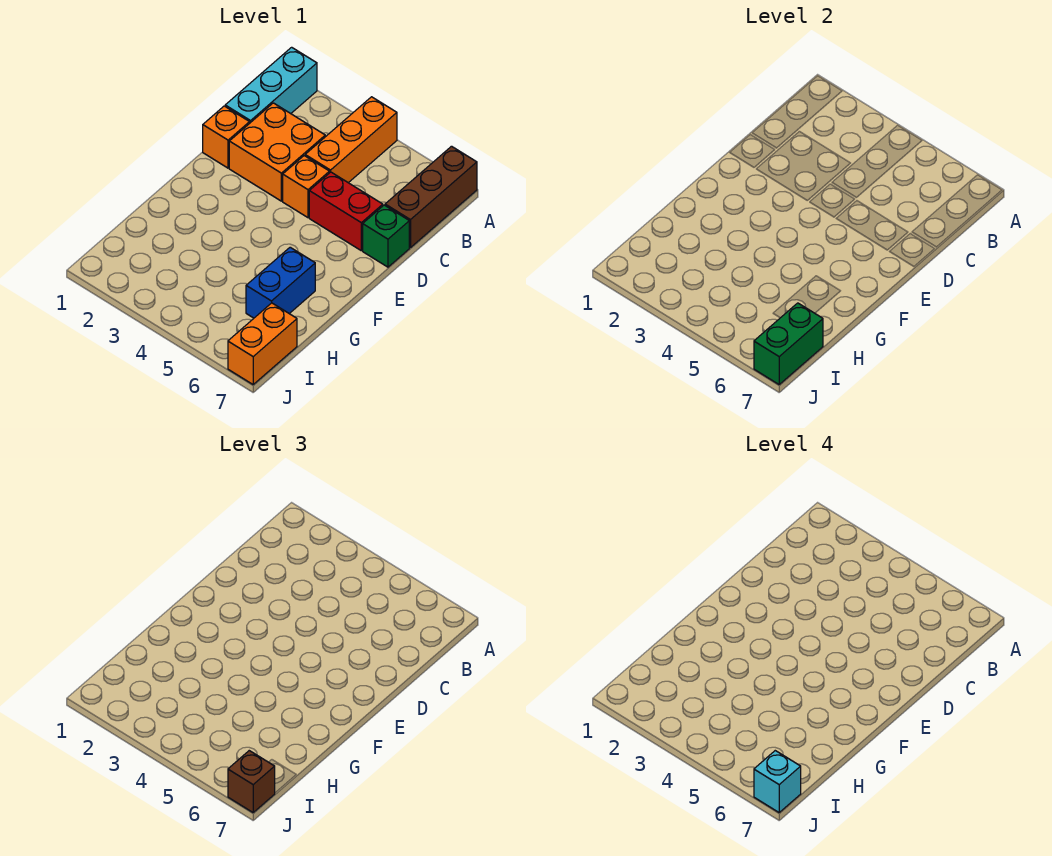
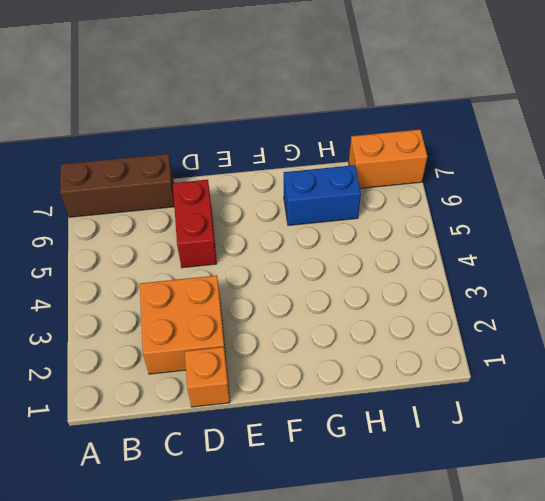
none -> cyan brick A1:C1 level 1
none -> orange brick A4:C4 level 1
none -> orange brick D4 level 1

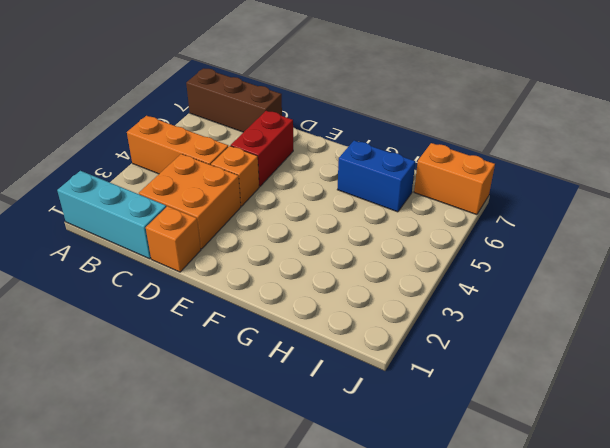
none -> green brick D7 level 1
none -> green brick I7:J7 level 2
none -> brown brick J7 level 3

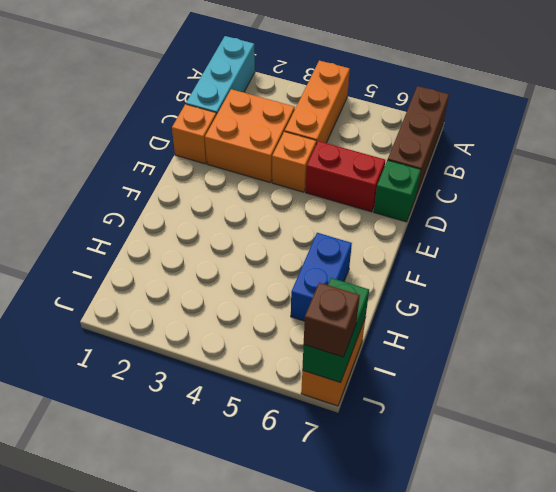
none -> cyan brick J7 level 4

